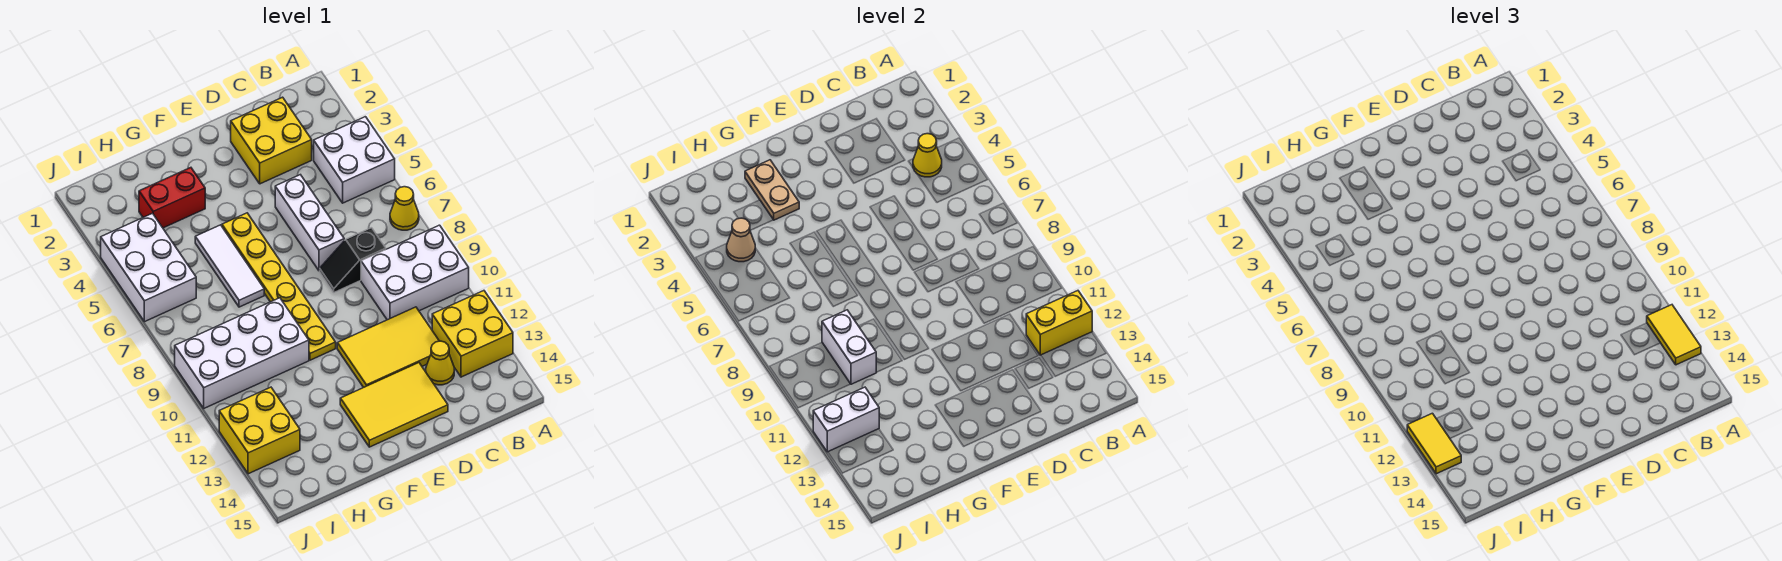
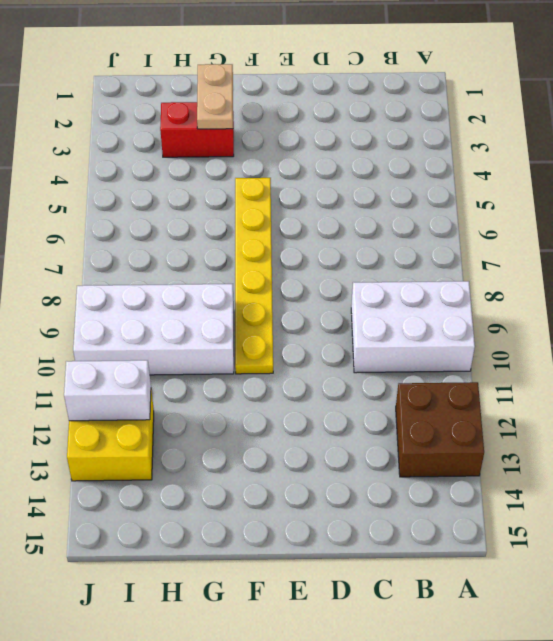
brown brick A12:B13 level 1 -> yellow brick A12:B13 level 1
none -> white brick A4:B5 level 1
none -> yellow cone A7 level 1
none -> yellow brick C2:D3 level 1

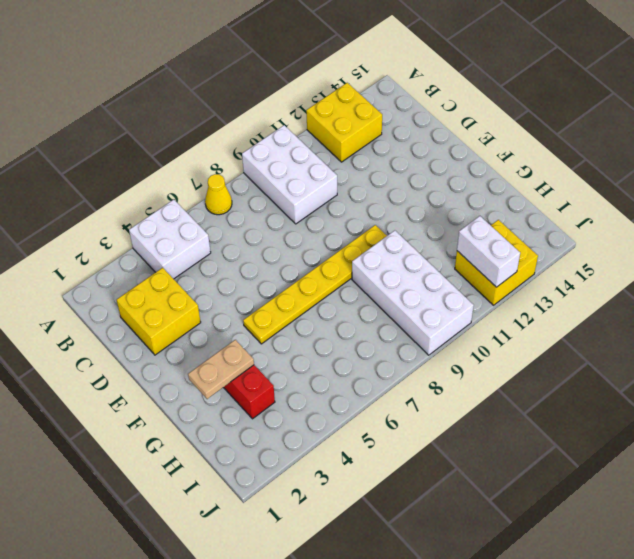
none -> black slope C8:D8 level 1 top C
none -> yellow tile C11:E12 level 1
none -> yellow cone C13 level 1

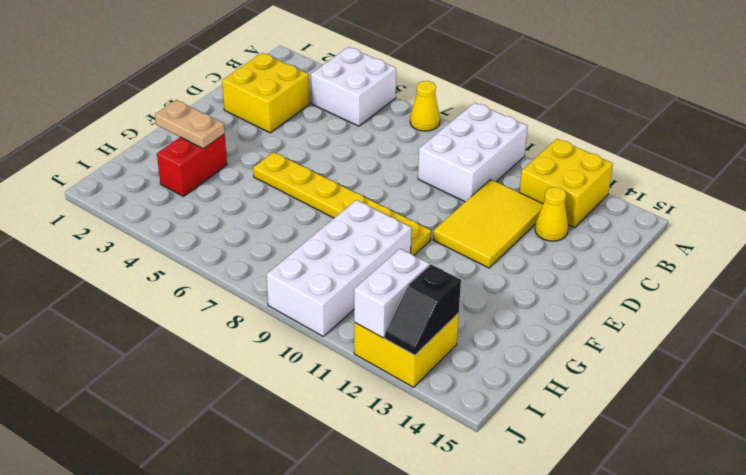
black slope I13:J13 level 2 top I -> black slope C8:D8 level 1 top C
none -> white brick D5:D7 level 1
none -> yellow tile D13:F14 level 1
none -> white tile G5:G7 level 1

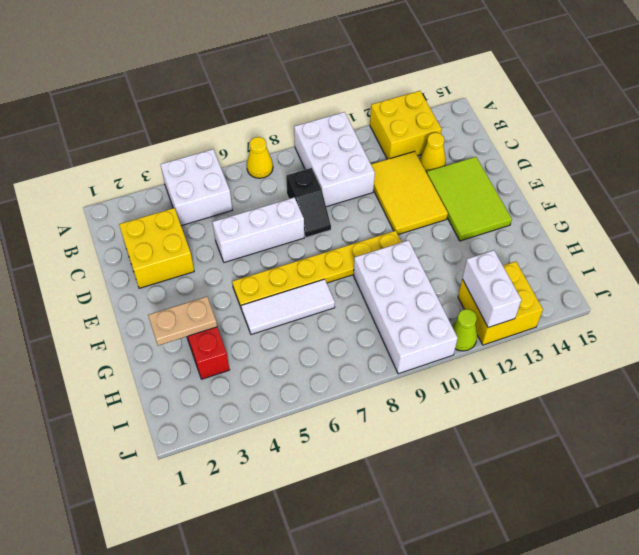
lime tile D13:F14 level 1 -> yellow tile D13:F14 level 1
lime cone J11 level 1 -> none
none -> white brick I4:J6 level 1
none -> yellow brick A12:B12 level 2
none -> yellow cone B4 level 2

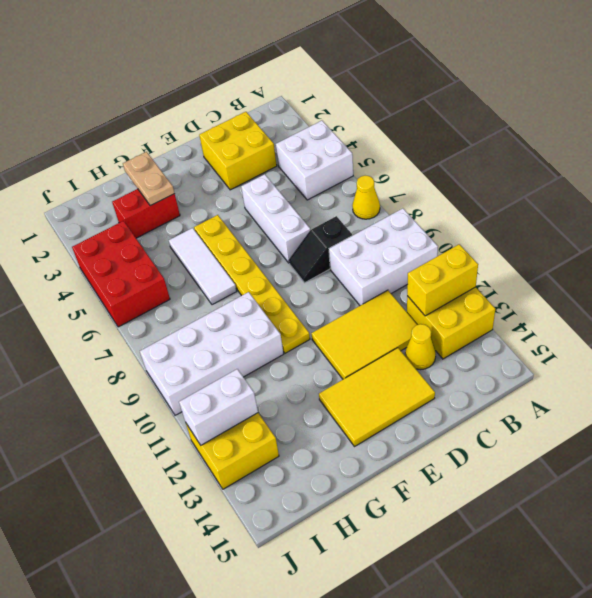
red brick I4:J6 level 1 -> white brick I4:J6 level 1
none -> yellow cone B4 level 2
none -> white brick H9:H10 level 2
none -> tan cone I4 level 2

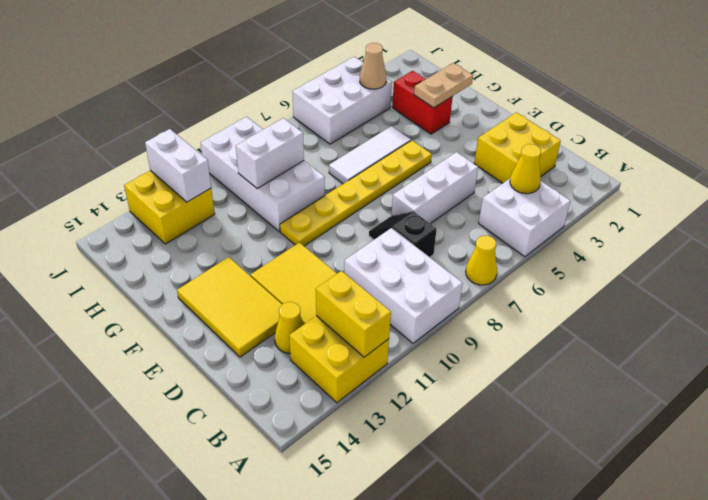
none -> yellow tile A12:A13 level 3
none -> yellow tile J12:J13 level 3

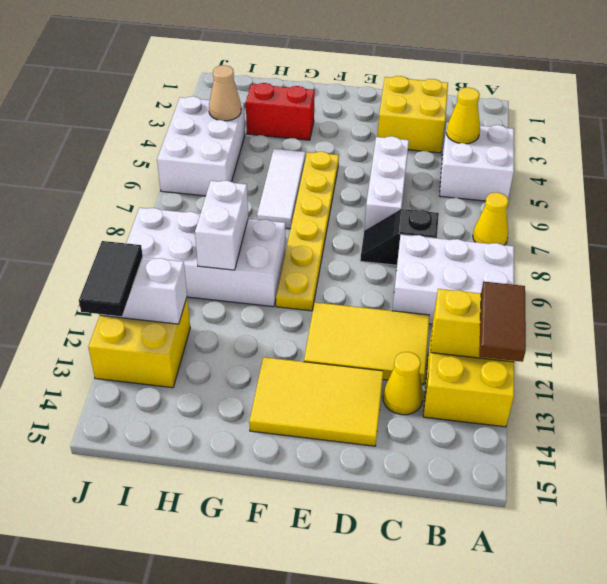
brown tile A12:A13 level 3 -> yellow tile A12:A13 level 3
black tile J12:J13 level 3 -> yellow tile J12:J13 level 3
none -> tan plate G2:G3 level 2

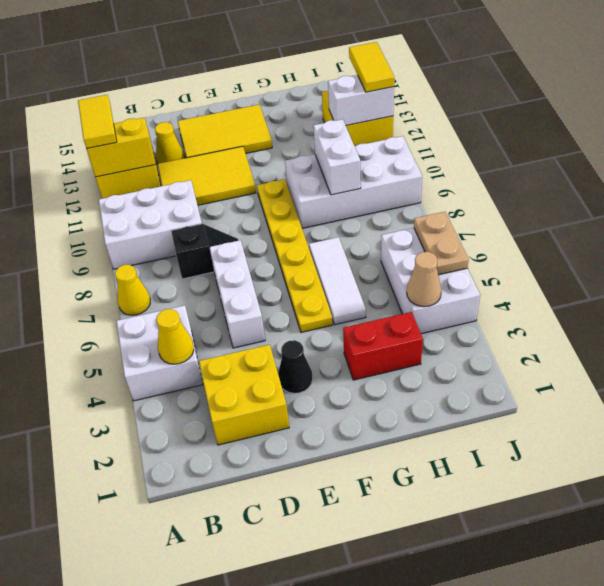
black cone E3 level 1 -> none
tan plate J5:J6 level 2 -> tan plate G2:G3 level 2

